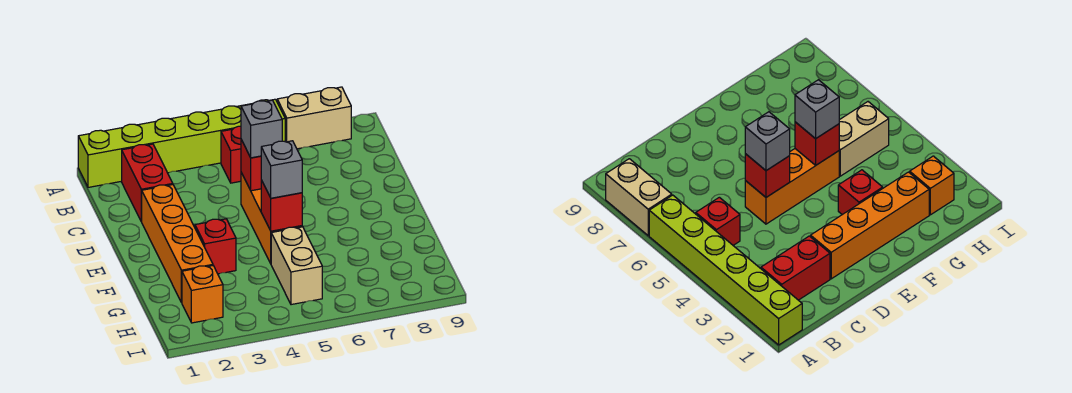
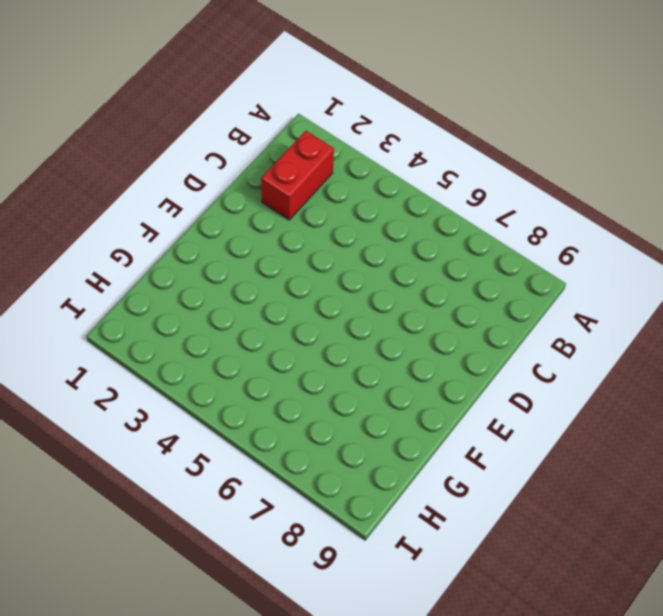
none -> lime brick A1:A6 level 1
none -> tan brick A7:A8 level 1
none -> red brick B5 level 1

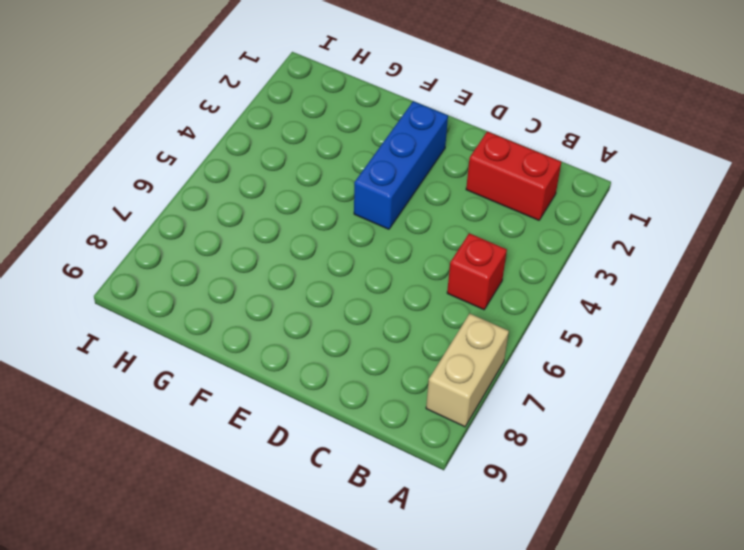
blue brick E2:E4 level 1 -> orange brick D2:G2 level 1
none -> lime brick A1:A6 level 1
none -> orange brick D5:F5 level 1
none -> red brick F3 level 1

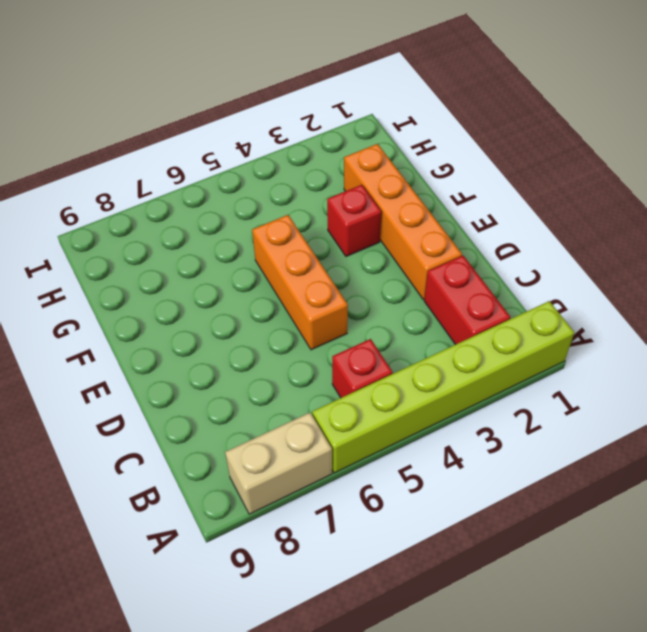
none -> tan brick G5:H5 level 1
none -> orange brick H2 level 1
none -> red brick D5 level 2

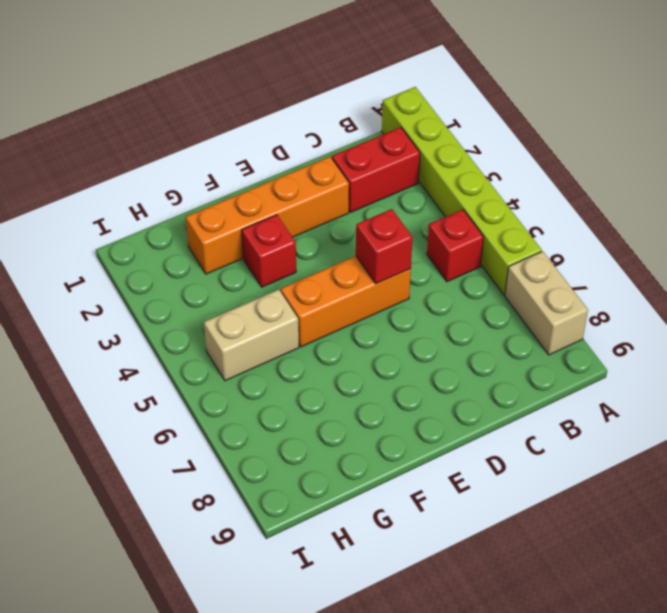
none -> orange brick H2 level 1
none -> red brick F5 level 2
none -> grey brick D5 level 3

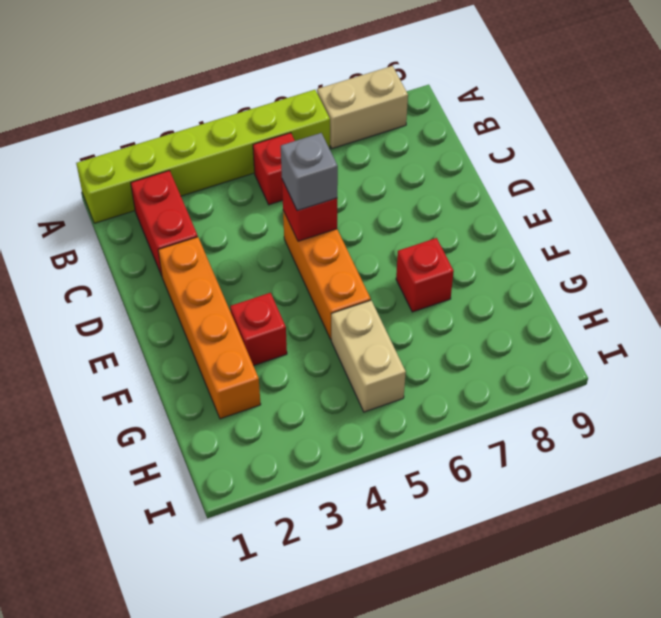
red brick F7 level 1 -> red brick F5 level 2
none -> orange brick H2 level 1
none -> grey brick F5 level 3

